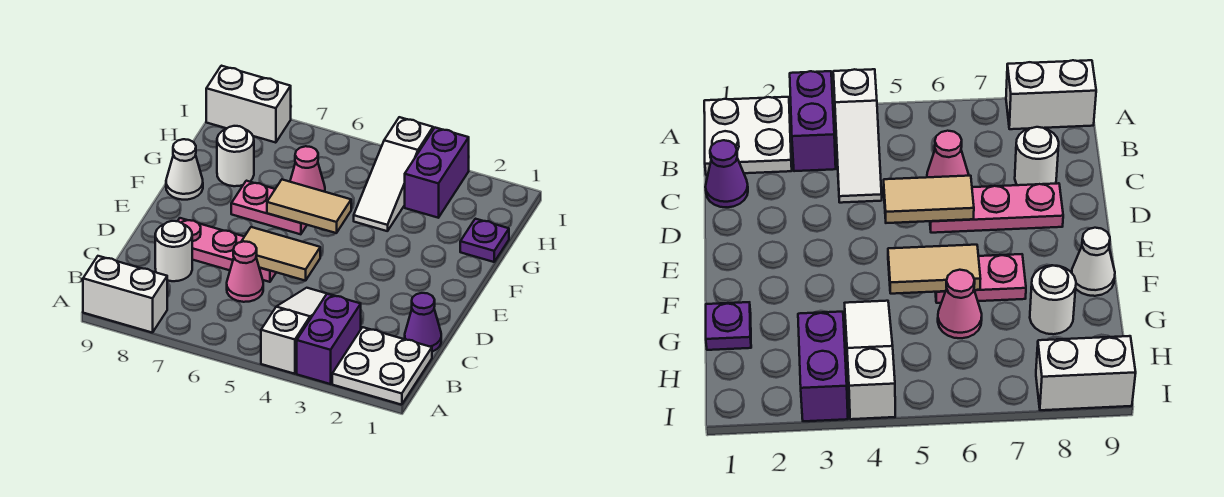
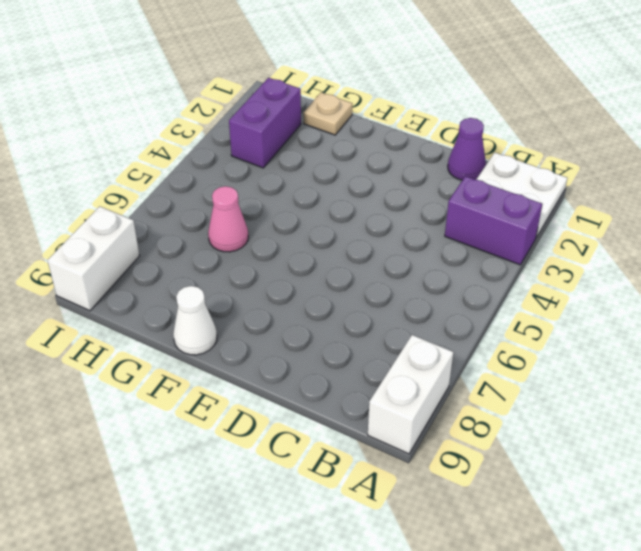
tan plate G1 level 1 -> purple plate G1 level 1
purple brick H2:H3 level 1 -> purple brick H3:I3 level 1
none -> white slope A4:C4 level 1 top A
none -> pink cone C6 level 1
none -> white round brick C8 level 1

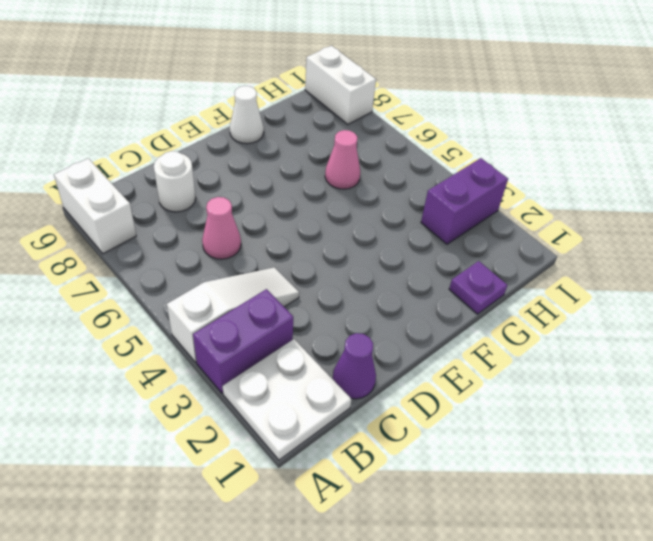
none -> pink plate D6:D8 level 1
none -> pink plate F6:F7 level 1
none -> white slope G4:I4 level 1 top I

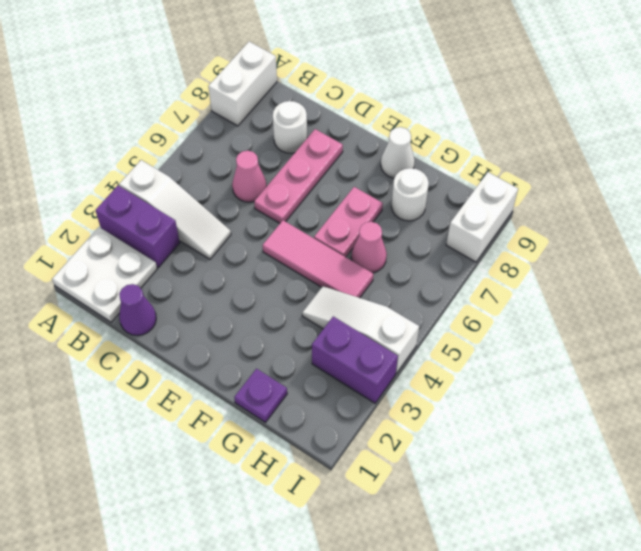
pink tile E5:G5 level 1 -> none
none -> tan tile D5:D6 level 2
none -> tan tile F5:F6 level 2

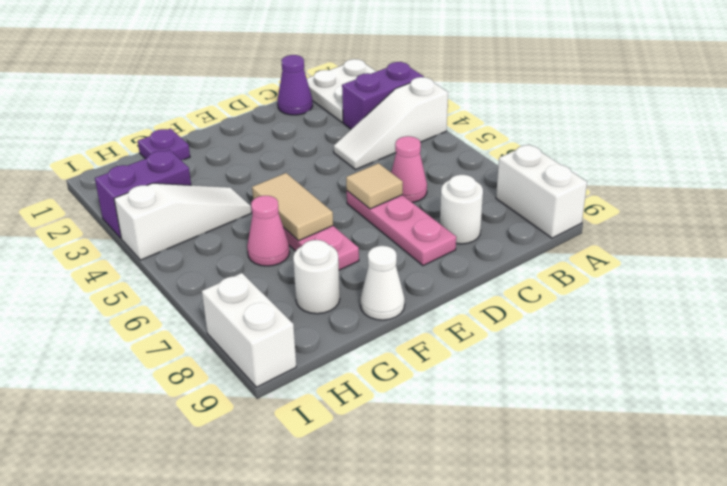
tan tile D6 level 2 -> tan tile D5:D6 level 2

